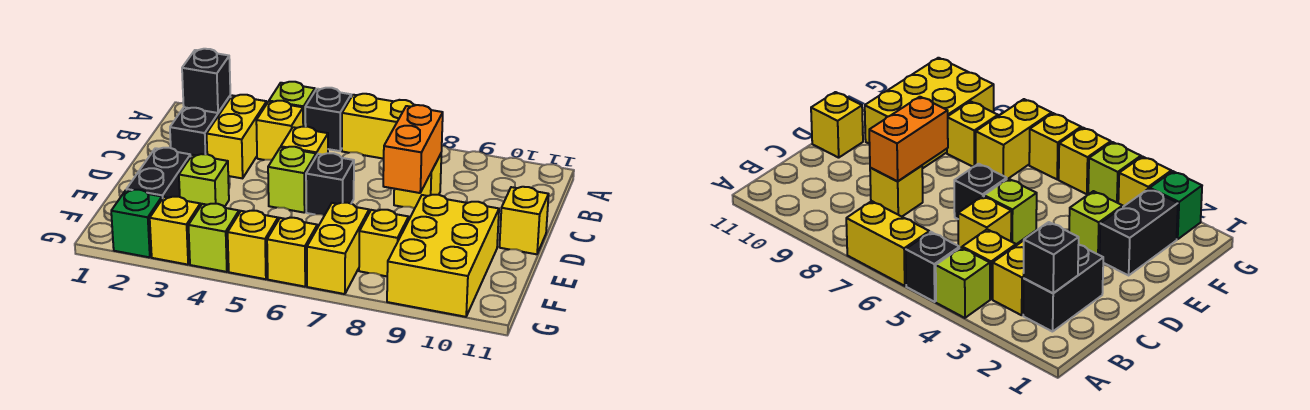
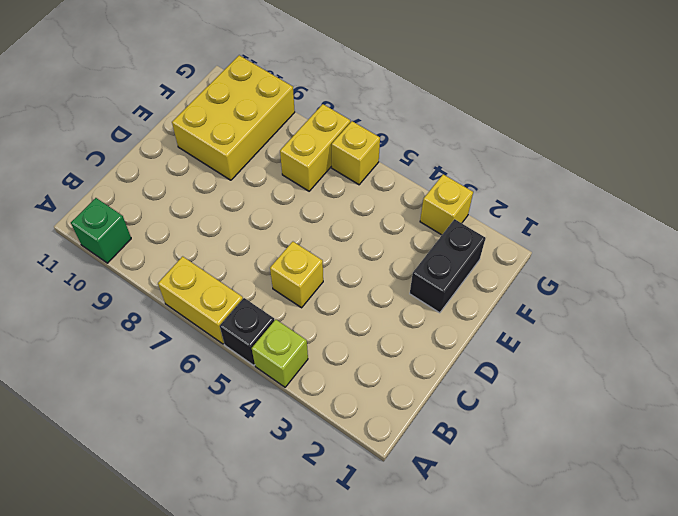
green brick A10 level 1 -> green brick G2 level 1
none -> black brick B2:C2 level 1
none -> yellow brick B3:C3 level 1
none -> yellow brick B4 level 1

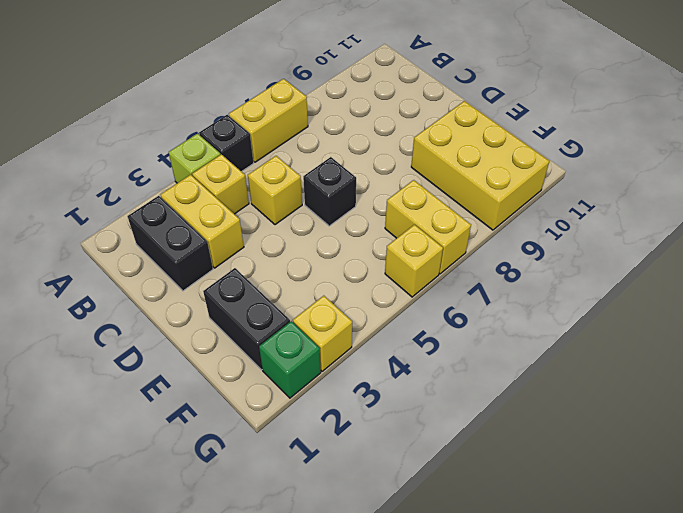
none -> yellow brick C8 level 1
none -> lime brick D5 level 1
none -> yellow brick D11 level 1

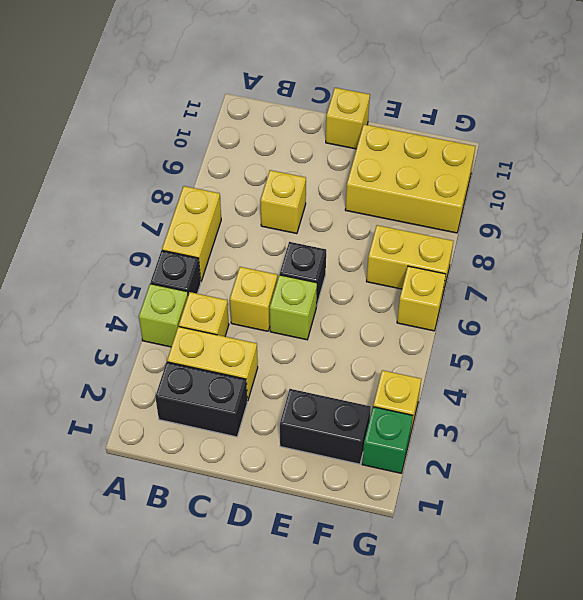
none -> lime brick E3 level 1
none -> yellow brick F8 level 1
none -> lime brick G4 level 1

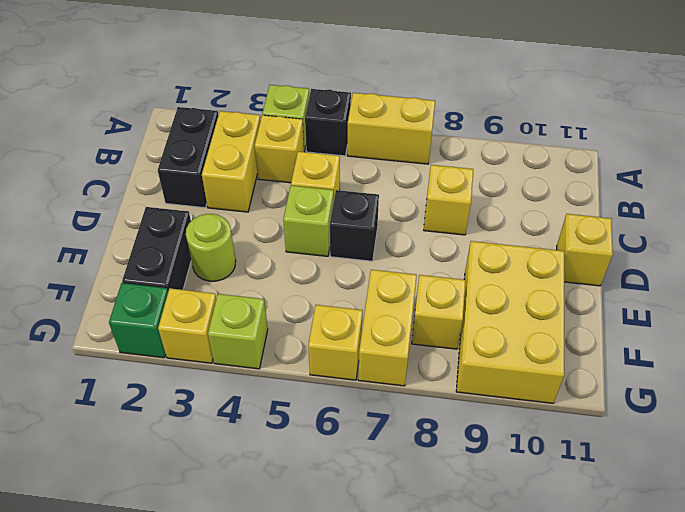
lime round brick E3 level 1 -> lime brick E3 level 1
none -> yellow brick G5 level 1
none -> black brick B2 level 2
none -> orange brick C8:D8 level 2

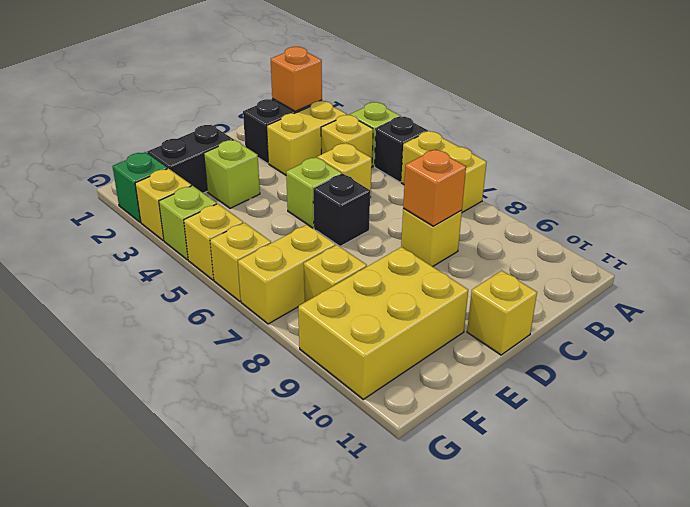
orange brick B2 level 2 -> black brick B2 level 2
orange brick C8 level 2 -> orange brick C8:D8 level 2

